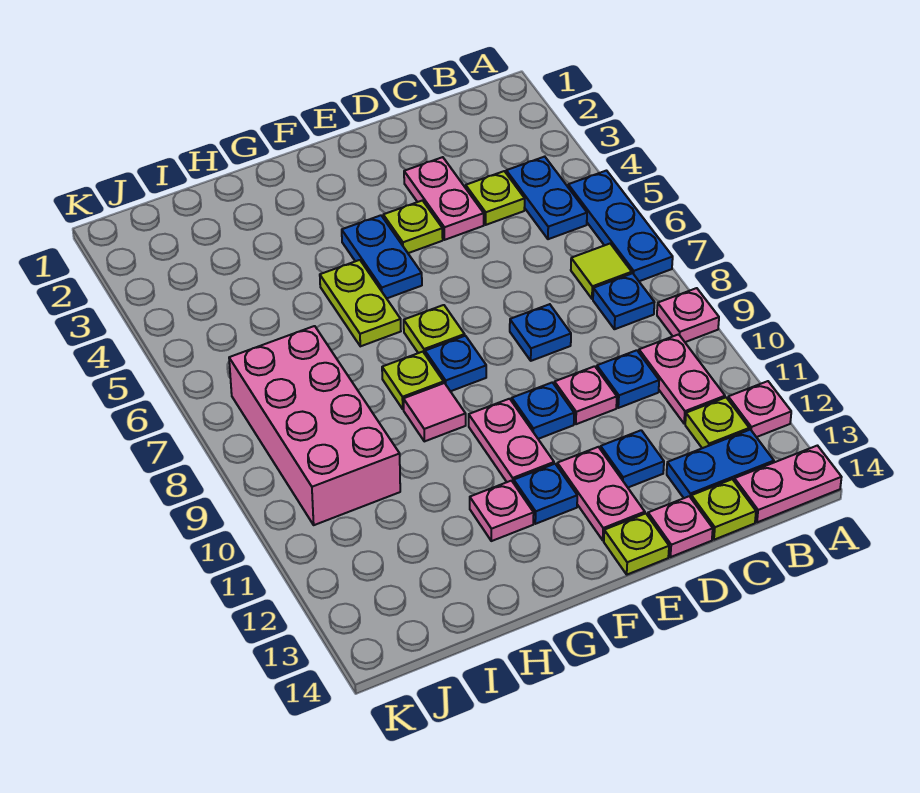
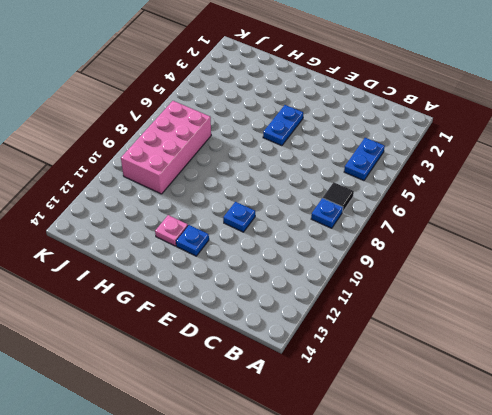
black tile B7 level 1 -> lime tile B7 level 1
none -> blue plate A5:A7 level 1
none -> pink plate A9 level 1
none -> pink plate A12 level 1
none -> pink plate A14:B14 level 1

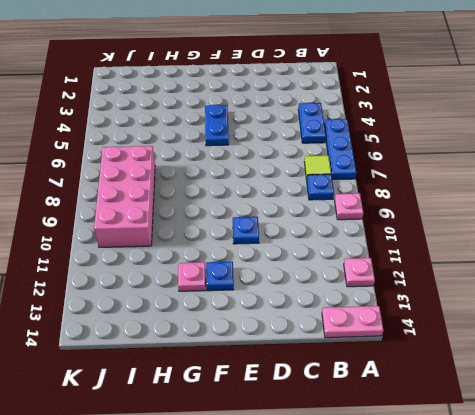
none -> pink plate B10:B11 level 1
none -> lime plate B12 level 1
none -> blue plate B13:C13 level 1
none -> lime plate C4 level 1

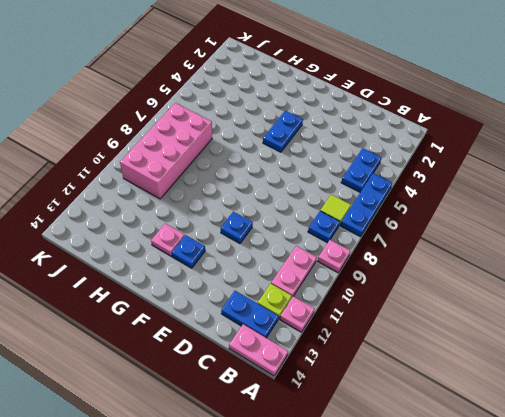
none -> lime plate C4 level 1
none -> blue plate C10 level 1
none -> lime plate C14 level 1
none -> pink plate D3:D4 level 1

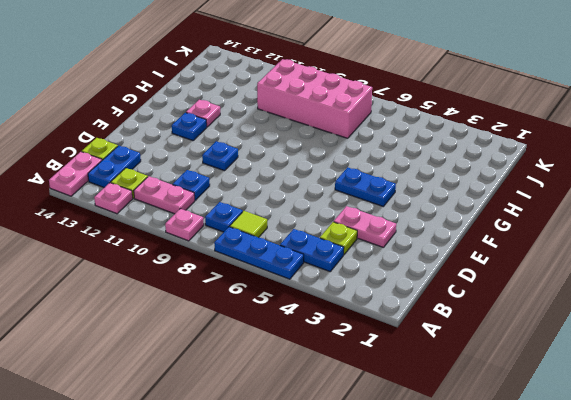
none -> blue plate D8 level 1
none -> pink plate D10 level 1
none -> blue plate D12 level 1
none -> pink plate D14 level 1

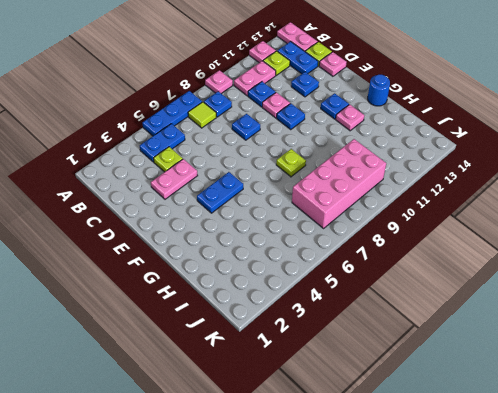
blue round brick G14 level 1 -> none
none -> lime plate E4 level 1
none -> pink plate E12:E13 level 1
none -> lime plate E14 level 1
none -> lime plate F7 level 1

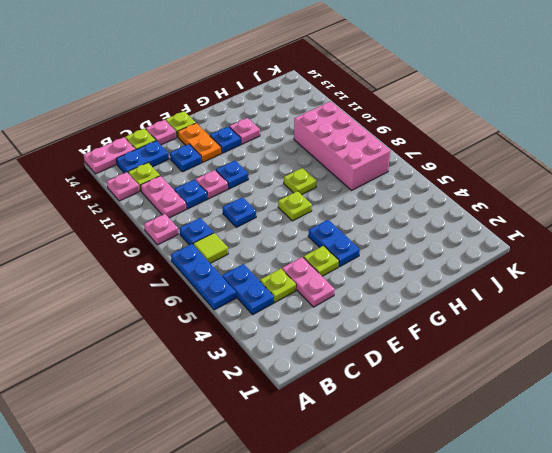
orange plate E12:E13 level 1 -> pink plate E12:E13 level 1
none -> blue plate F8 level 1
none -> pink plate F10:F11 level 1
none -> lime plate G5:G6 level 1
none -> pink tile G9 level 1

